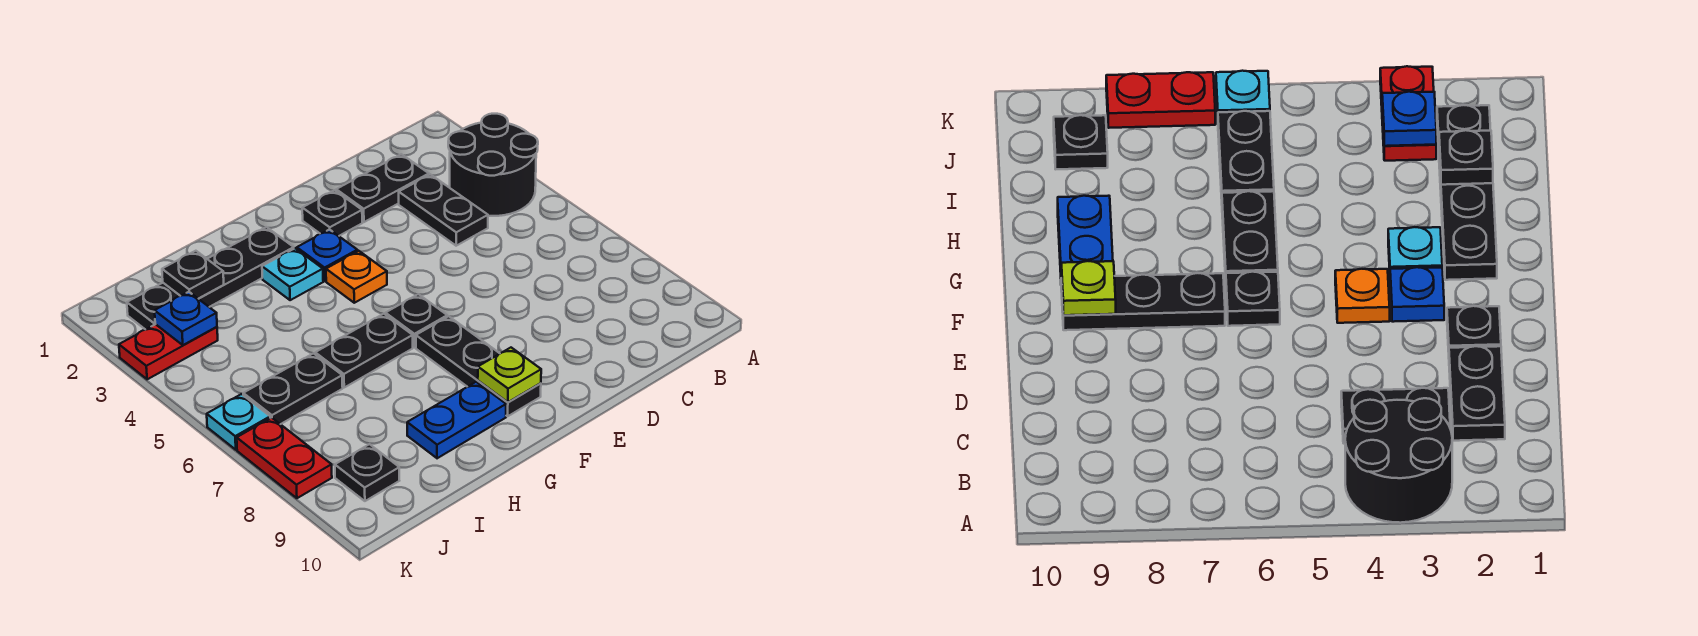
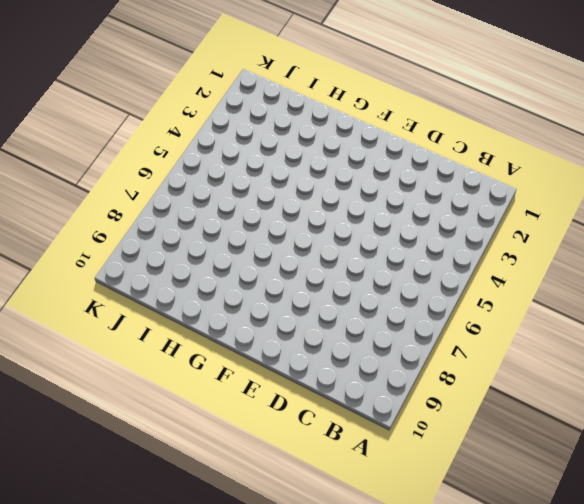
none -> black round brick A3:B4 level 1
none -> black plate C2:D2 level 1
none -> black plate C3:C4 level 1

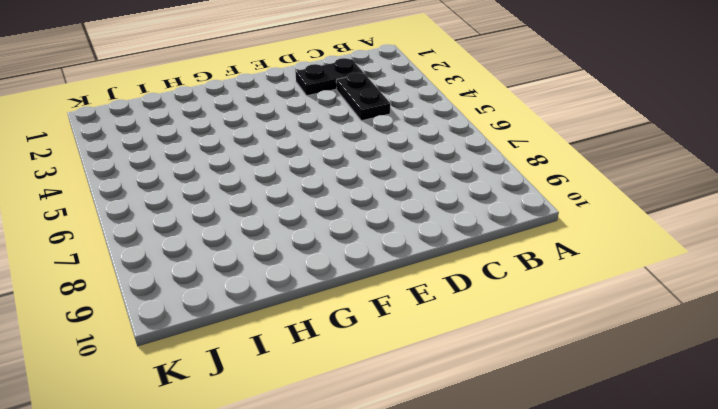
none -> black round brick A3:B4 level 1
none -> black plate E2 level 1
none -> blue plate F3 level 1

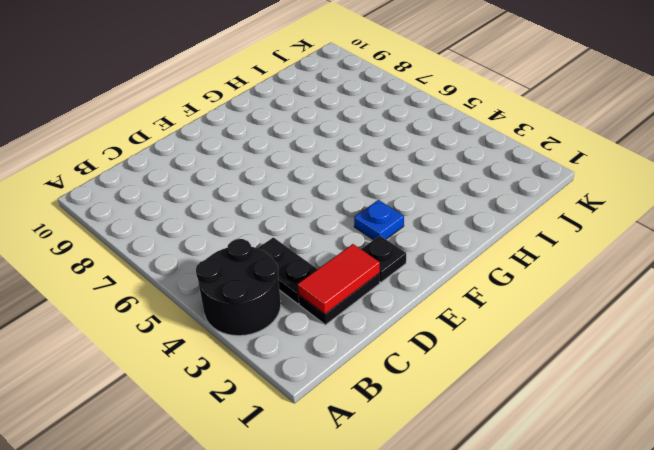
red tile C2:D2 level 2 -> none
none -> orange plate F4 level 1
none -> black plate F6 level 1
none -> black plate F7:F9 level 1

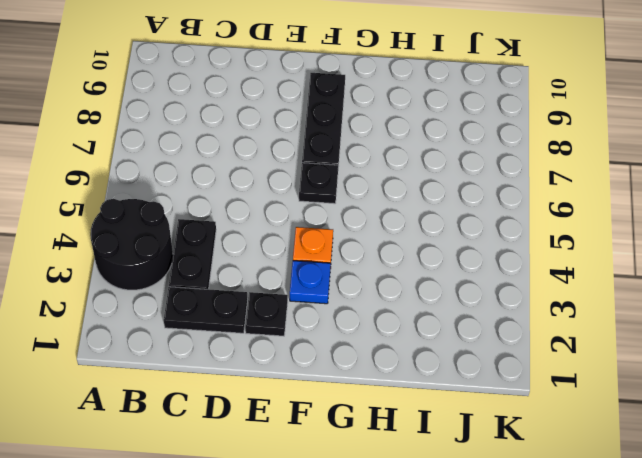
none -> black plate G2:J2 level 1
none -> cyan plate G3 level 1
none -> black plate G6:H6 level 1

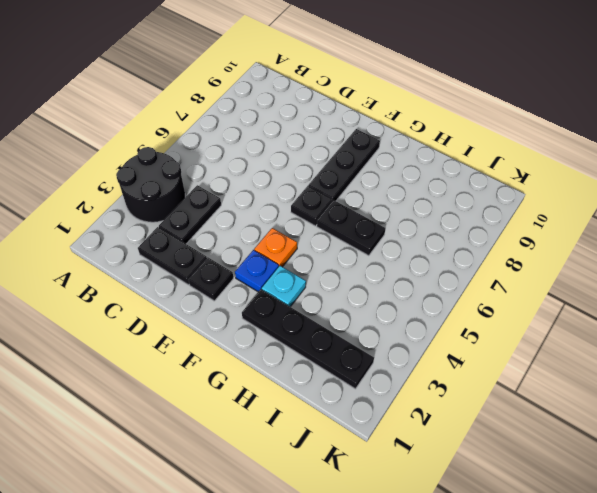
none -> blue plate G9:H9 level 1
none -> black plate I6:J6 level 1
none -> red plate J3:K3 level 1

